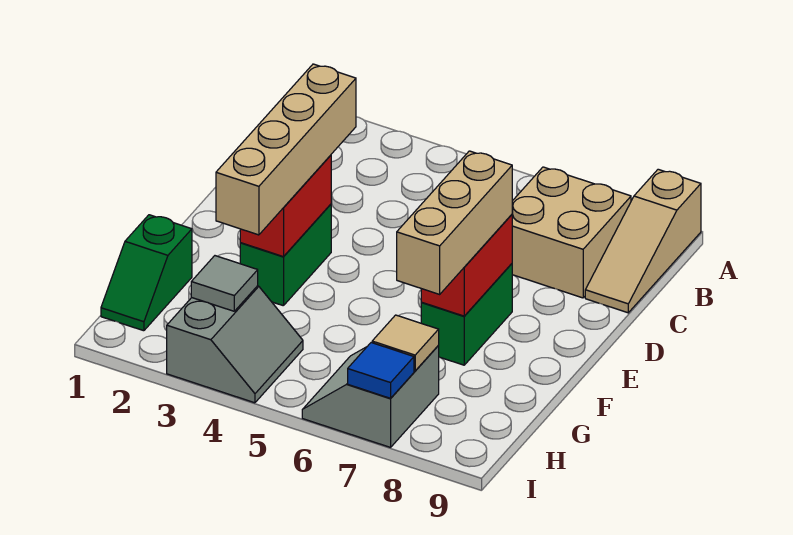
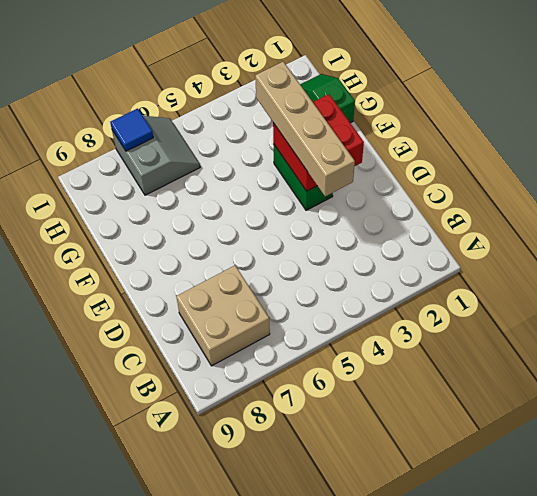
red brick E2:F3 level 2 -> red brick E3:F3 level 2
none -> tan slope A9:C9 level 1 top A
none -> green brick E7:F7 level 1
none -> grey slope H3:I4 level 1 top 3

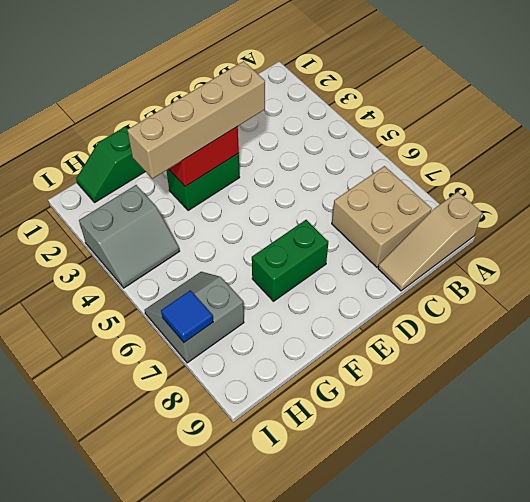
none -> red brick E7:F7 level 2
none -> grey tile H3 level 2
none -> tan tile H7 level 2

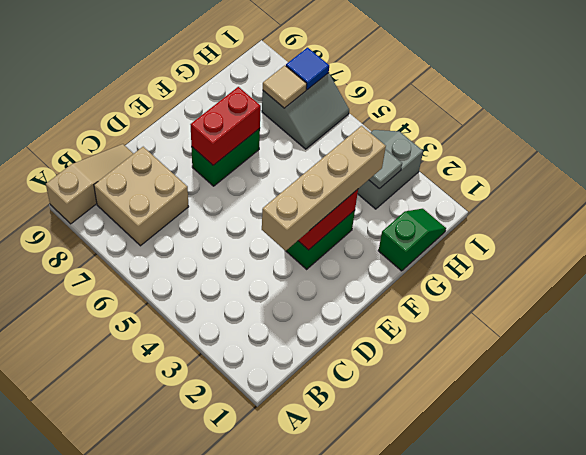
none -> tan brick E7:G7 level 3

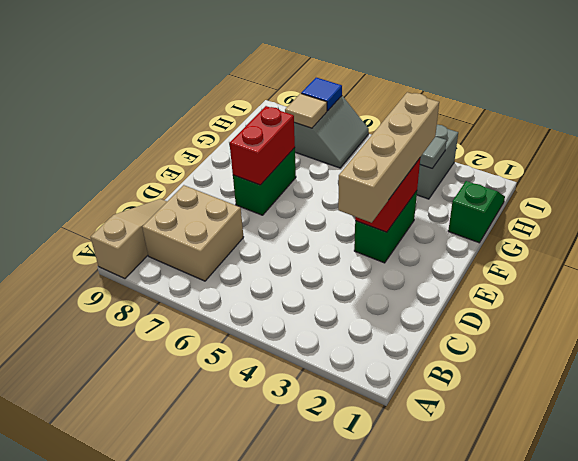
none -> tan brick E7:G7 level 3

